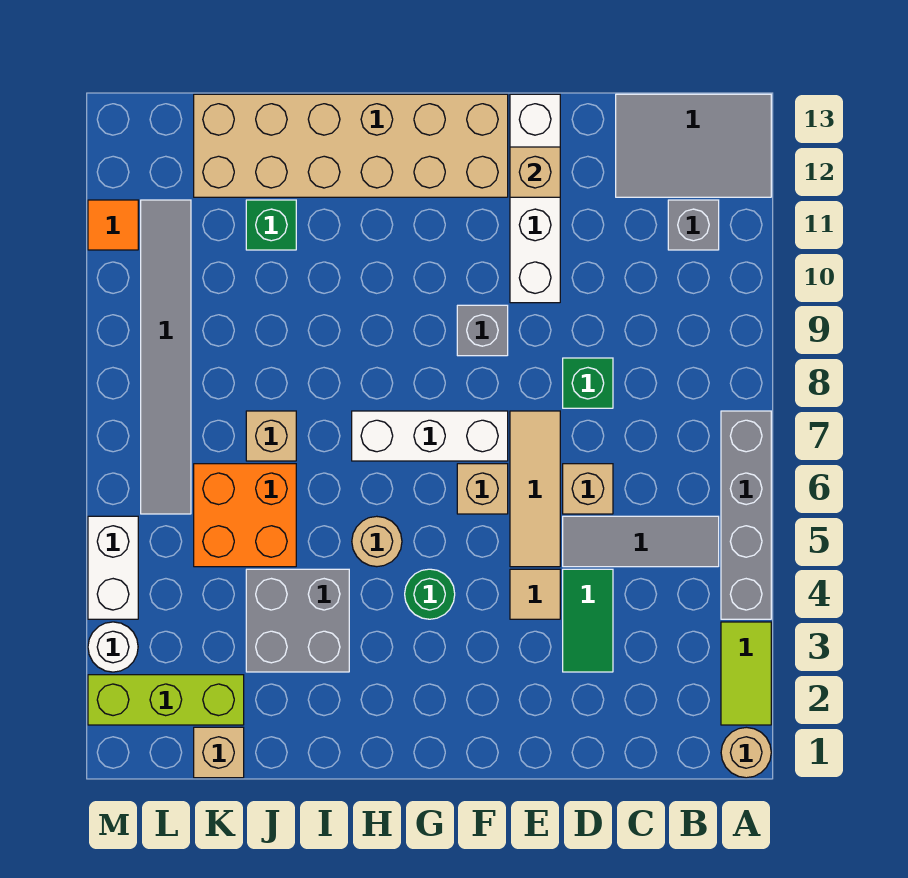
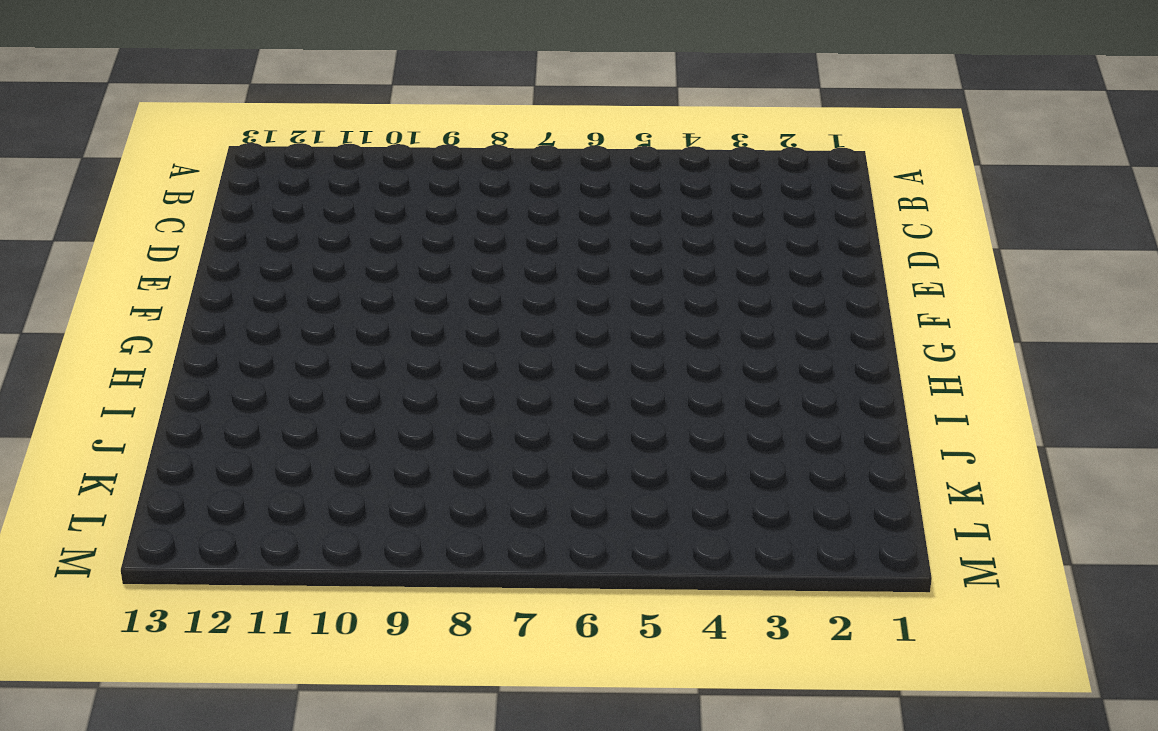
none -> tan round brick A1 level 1
none -> lime tile A2:A3 level 1
none -> grey brick A4:A7 level 1

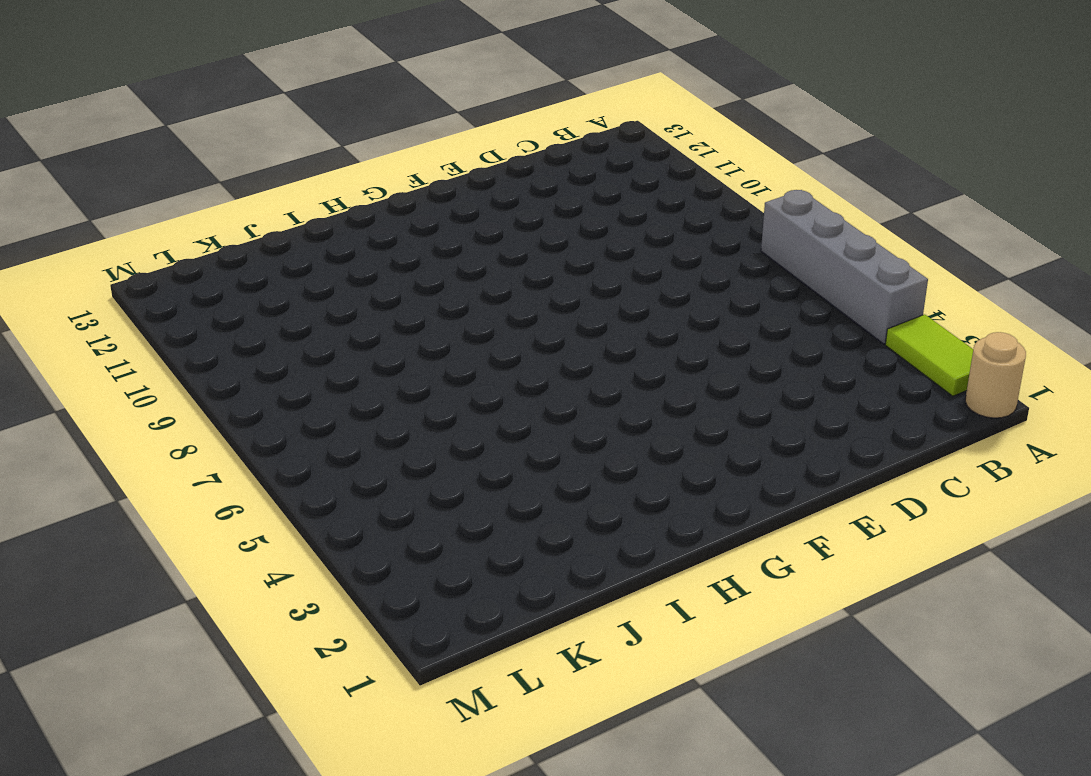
none -> grey tile A12:C13 level 1
none -> grey tile B5:D5 level 1
none -> grey brick B11 level 1

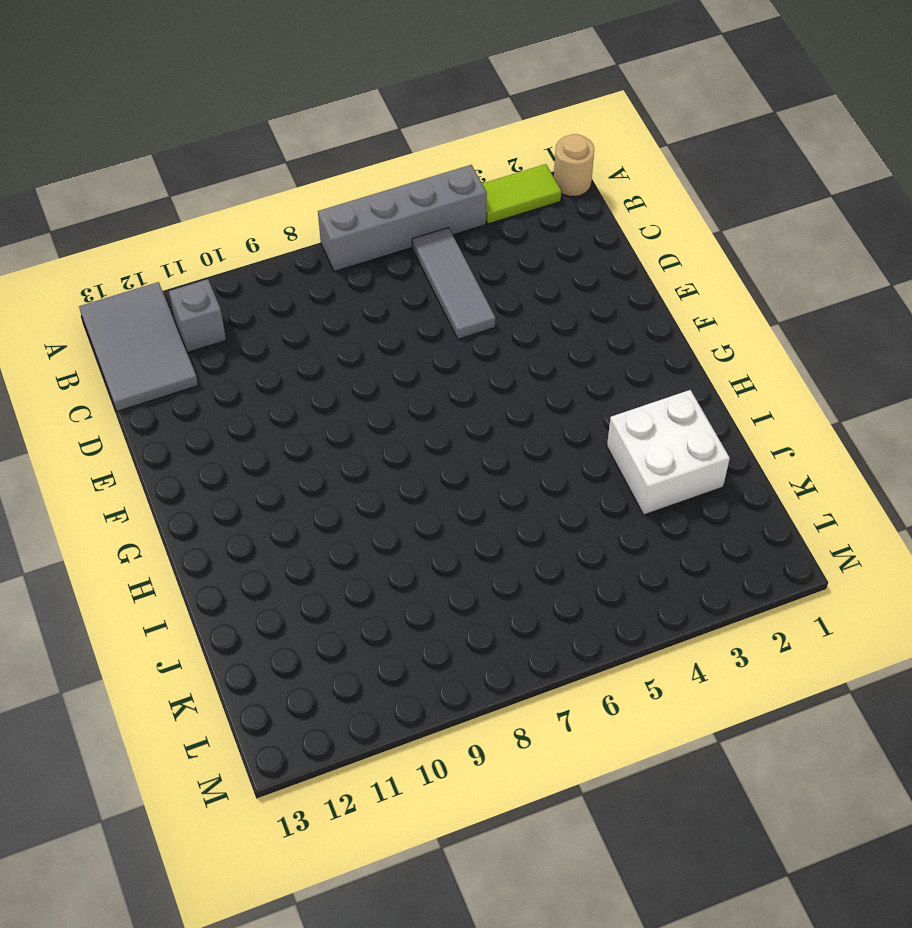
white brick I2:J3 level 1 -> grey brick I3:J4 level 1
none -> green tile D3:D4 level 1
none -> tan brick D6 level 1
none -> green brick D8 level 1

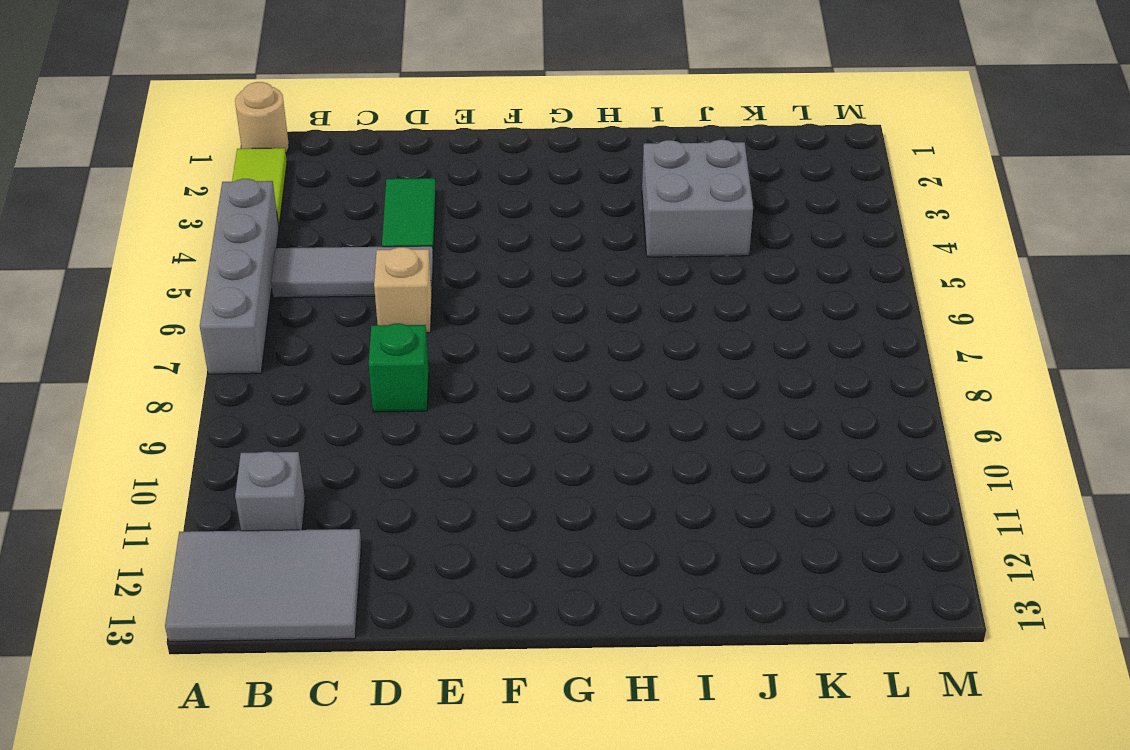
none -> tan tile E4 level 1
none -> tan tile E5:E7 level 1
none -> white brick E10:E13 level 1

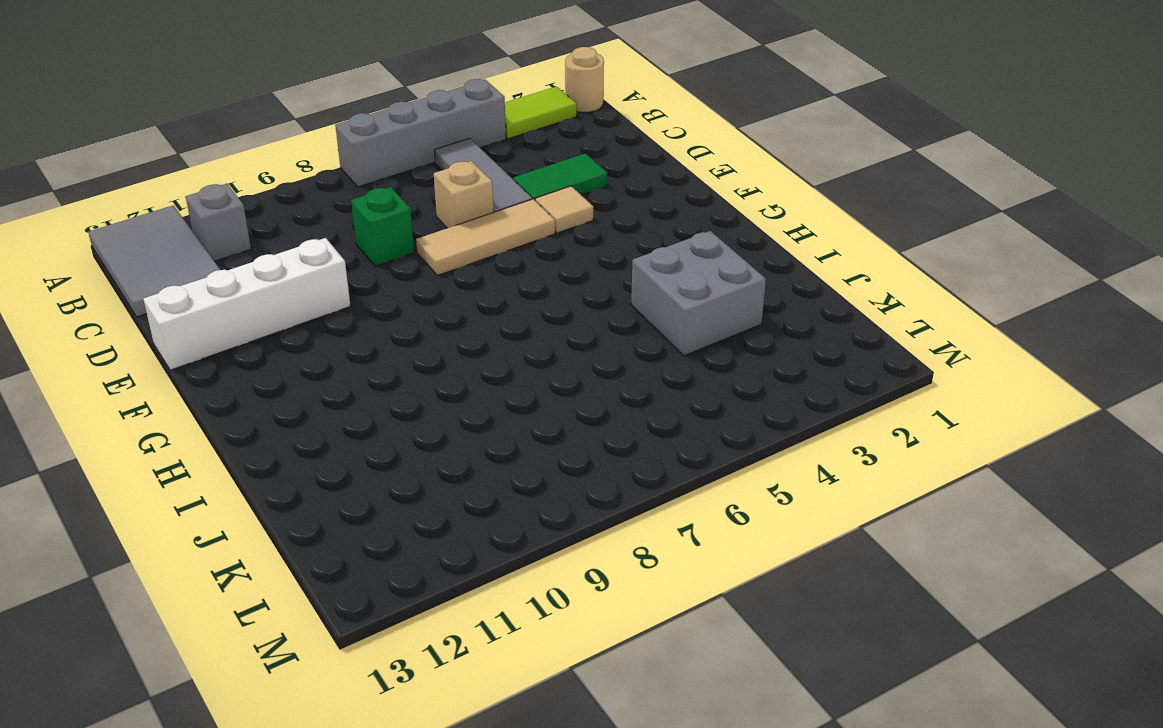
none -> tan brick F6 level 1
none -> white brick F7:H7 level 1
none -> grey brick F9 level 1

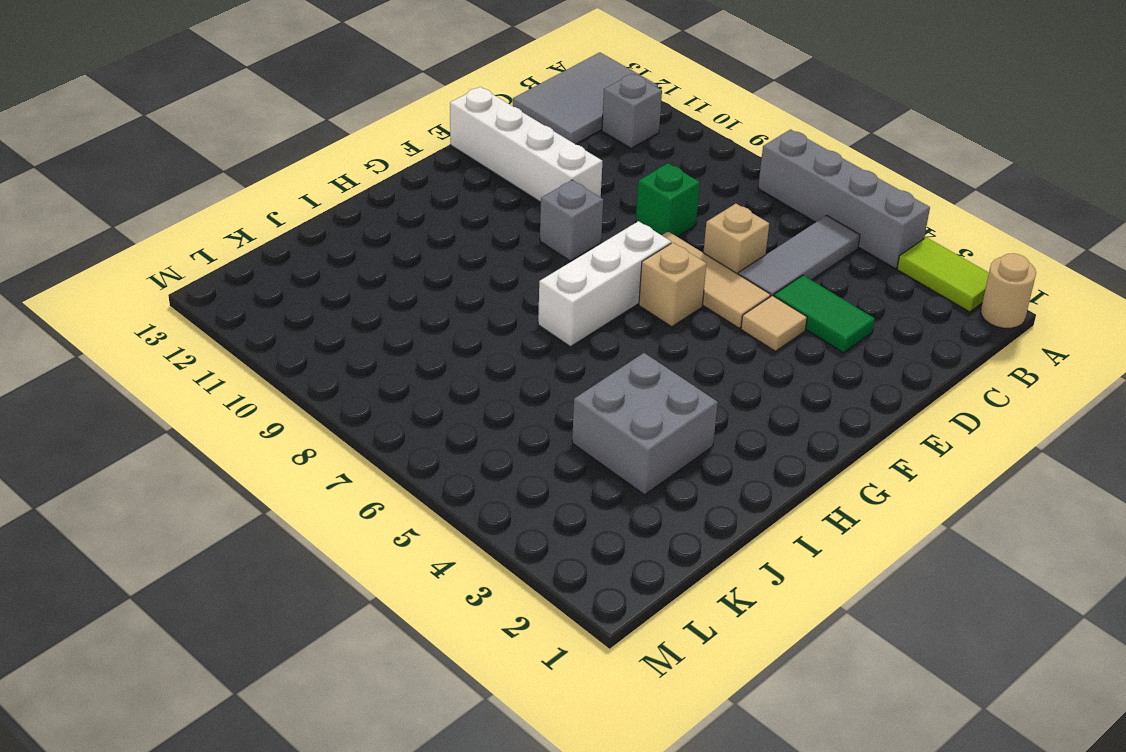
none -> tan brick F12:K13 level 1
none -> green round brick G4 level 1
none -> tan round brick H5 level 1

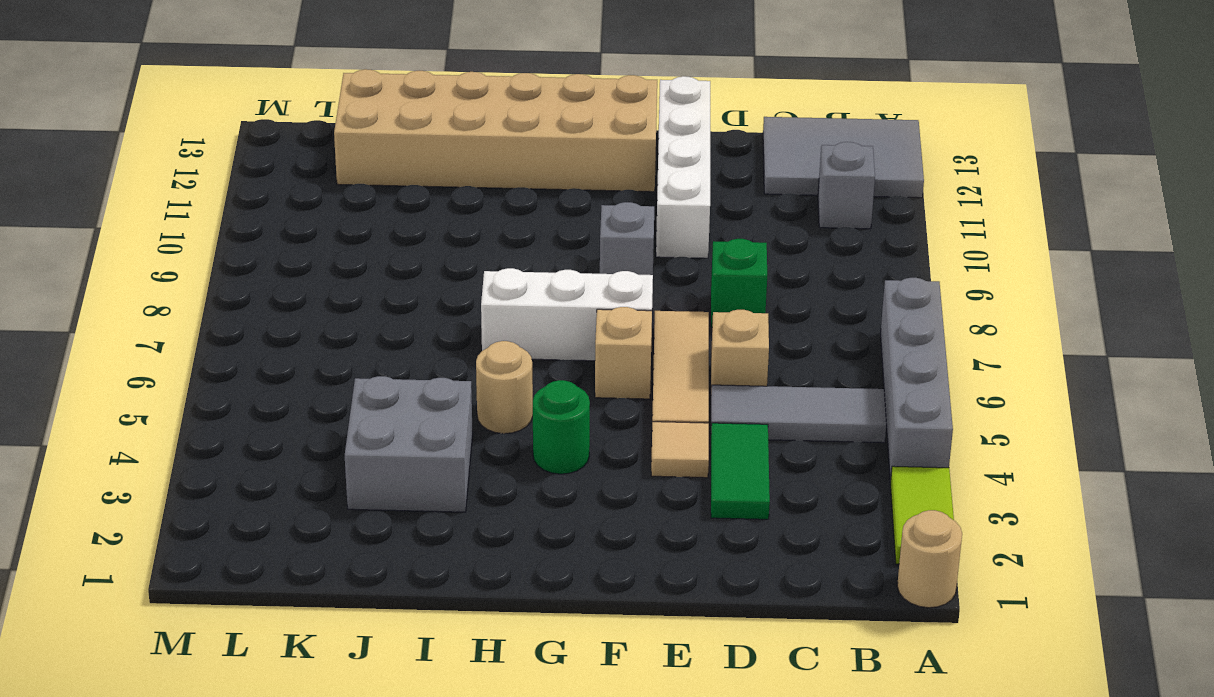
none -> orange brick J5:K6 level 1
none -> tan brick J7 level 1
none -> green brick J11 level 1

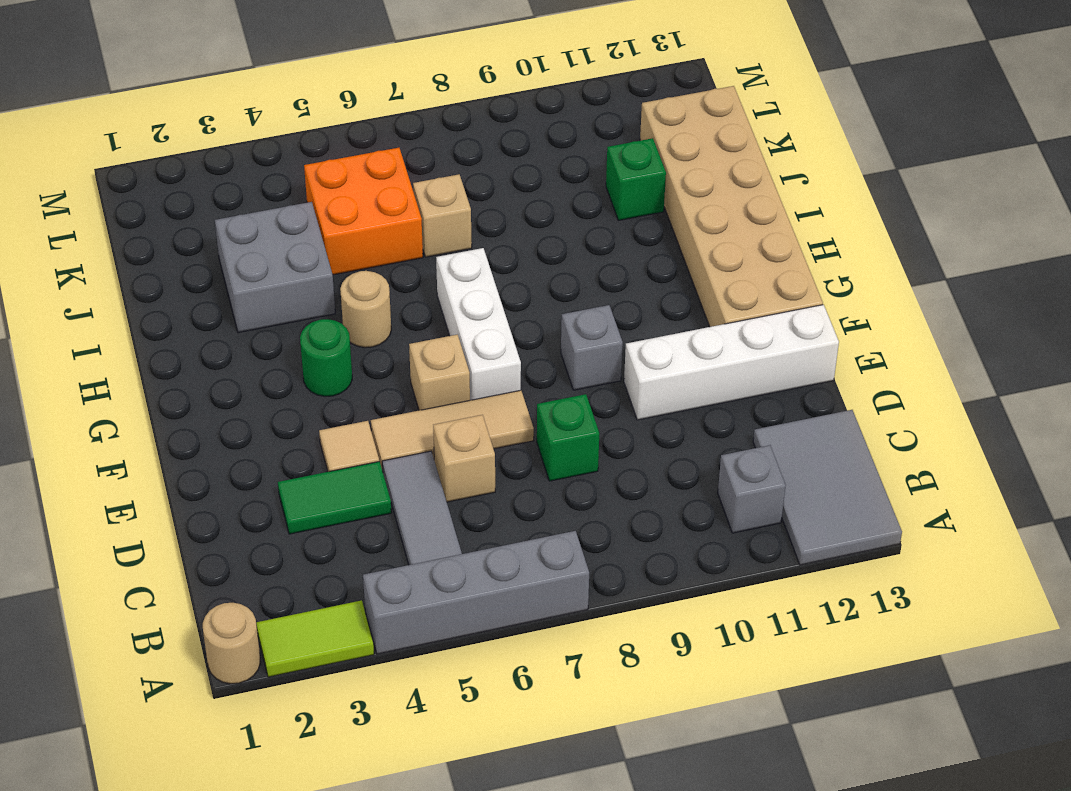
none -> tan brick K1 level 1
none -> lime brick K2:M2 level 1
none -> grey tile L6:L11 level 1

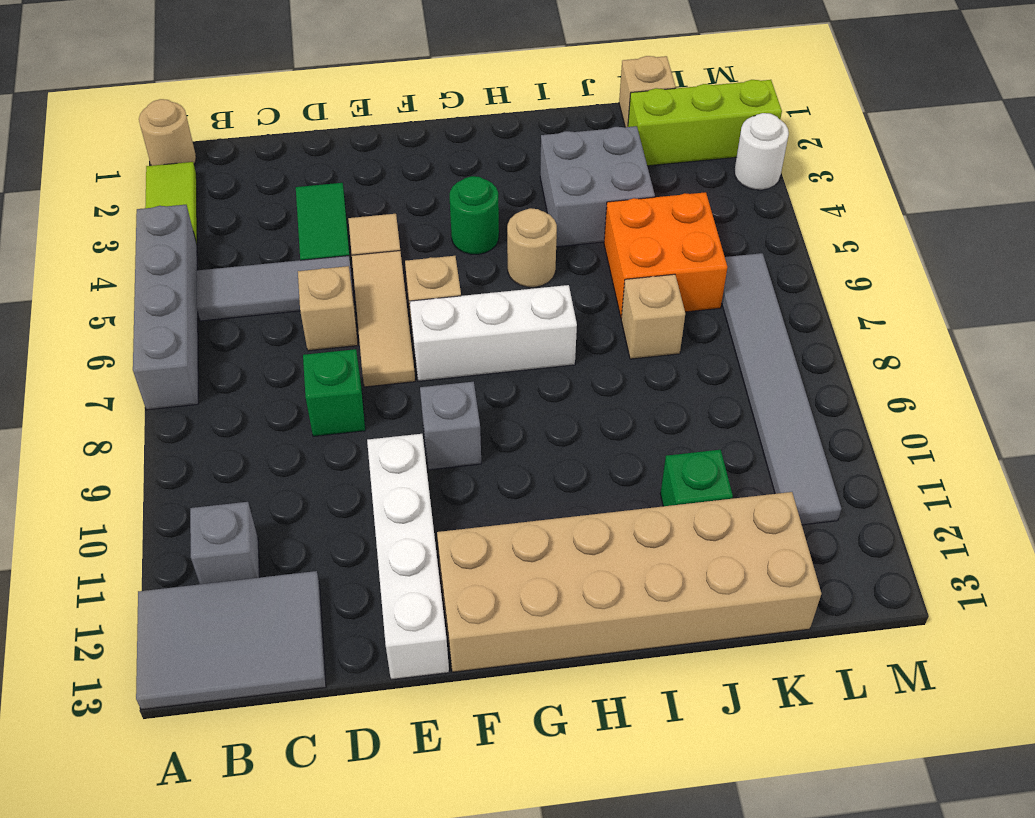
none -> white brick M4:M5 level 1
none -> orange tile M11 level 1
none -> tan brick E12 level 2

